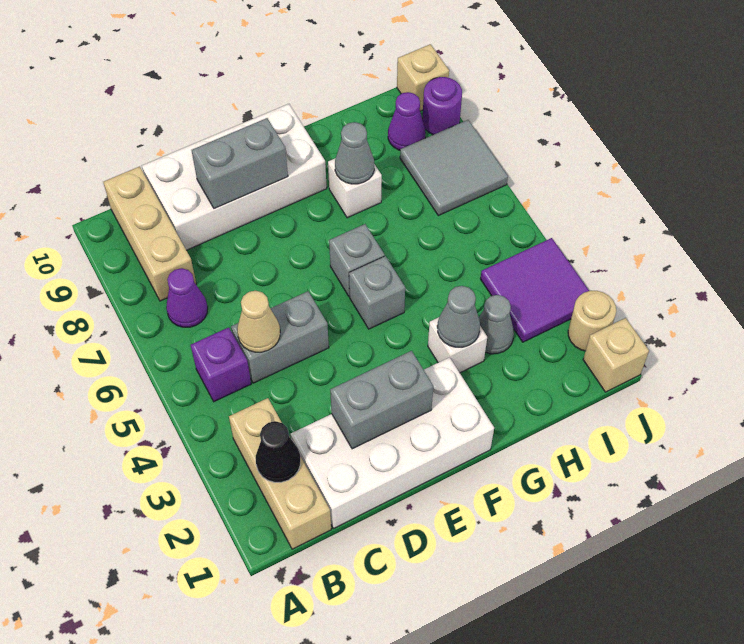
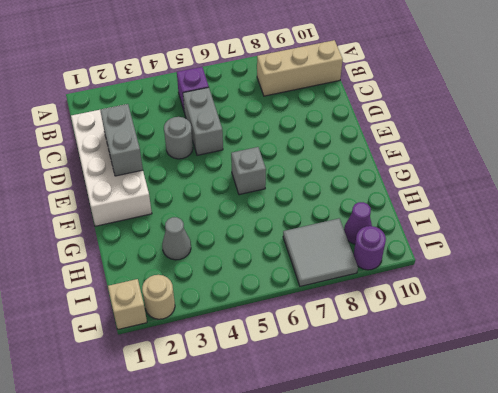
grey round brick D4 level 1 -> none
none -> tan brick B1:B3 level 1
none -> purple cone B7 level 1
none -> white brick C9:F10 level 1

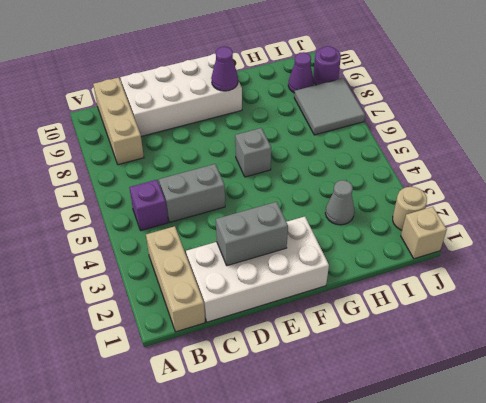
purple cone F9 level 2 -> purple cone B7 level 1
none -> grey brick F5 level 1
none -> white brick G3 level 1
none -> white brick G8 level 1

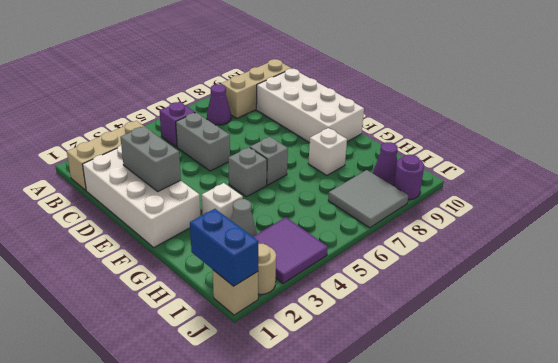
blue brick I1:J1 level 2 -> none
none -> tan brick J10 level 1
none -> black cone B2 level 2
none -> tan cone C5 level 2

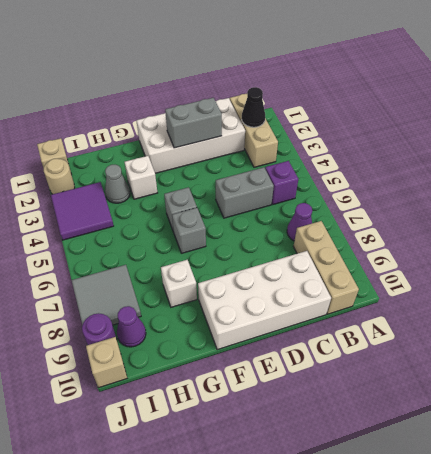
none -> tan cone C5 level 2
none -> grey brick D9:E9 level 2
none -> grey cone G3 level 2

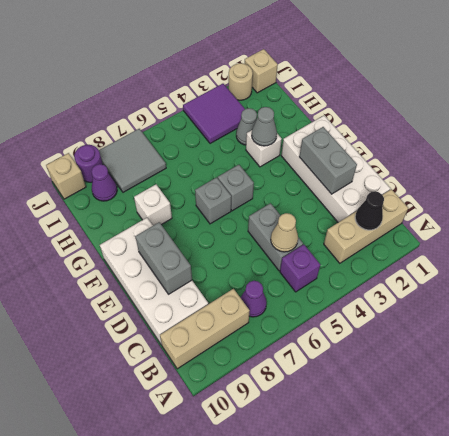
none -> grey cone G8 level 2

